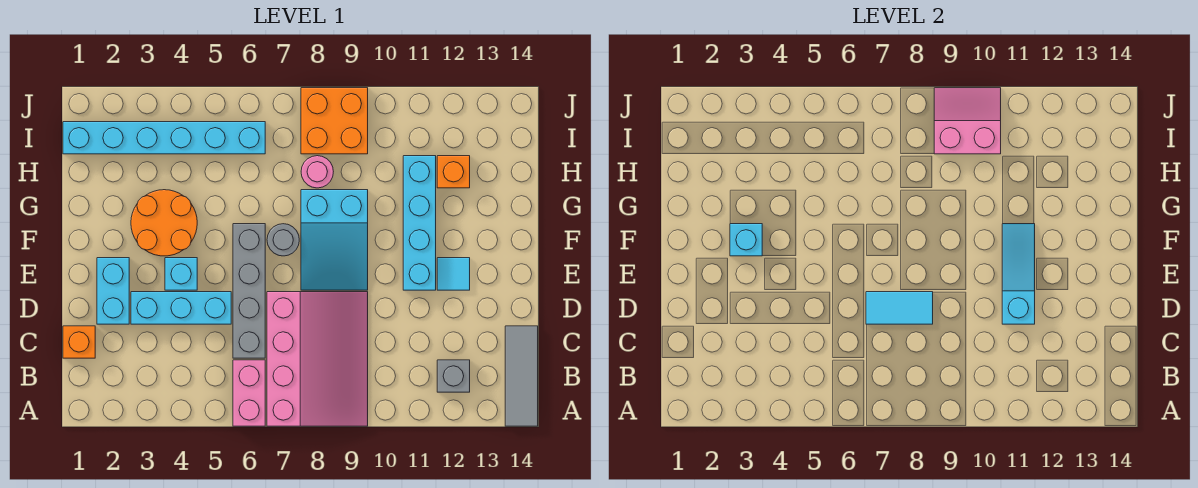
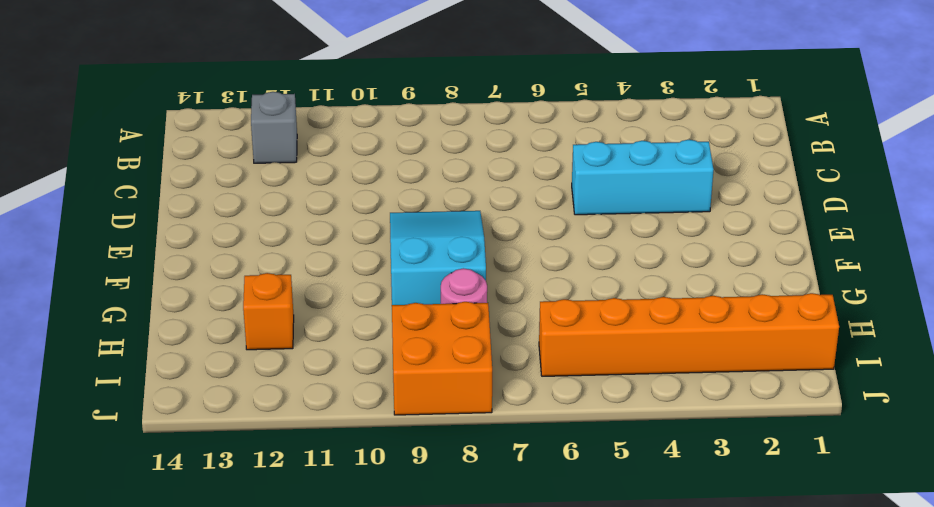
orange brick I1:I6 level 1 -> cyan brick I1:I6 level 1
none -> pink brick A6:B6 level 1
none -> pink slope A7:D9 level 1 top 7
none -> grey tile A14:C14 level 1

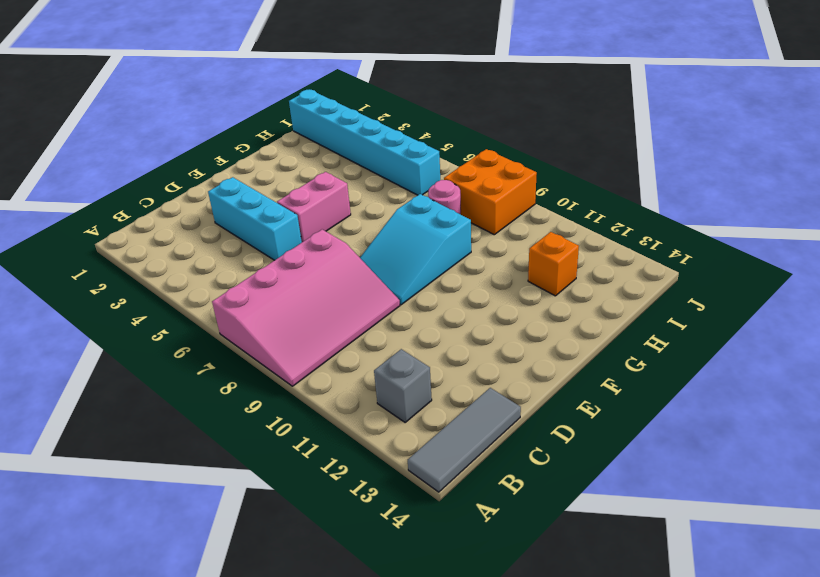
pink brick E5:F5 level 1 -> pink brick A6:B6 level 1
none -> orange brick C1 level 1
none -> grey brick C6:F6 level 1
none -> cyan brick D2:E2 level 1

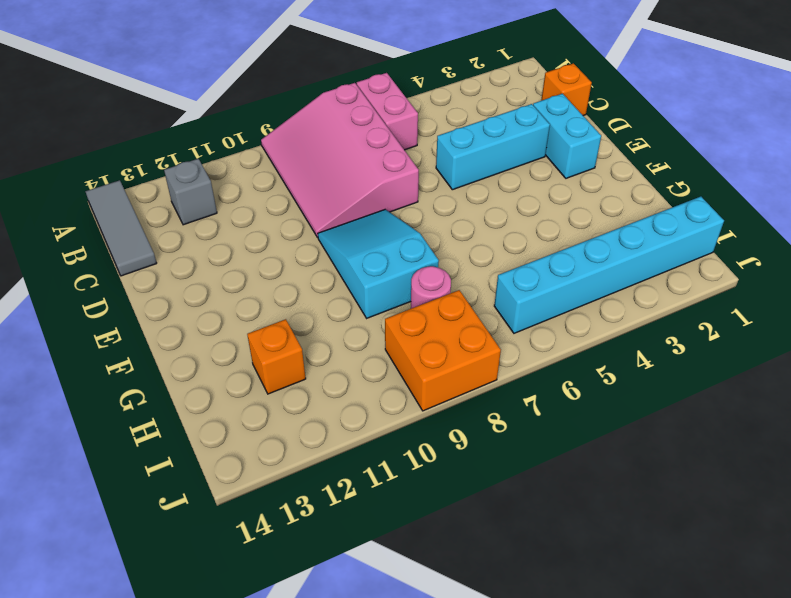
none -> grey brick C6:F6 level 1
none -> cyan brick E4 level 1
none -> cyan brick E11:H11 level 1

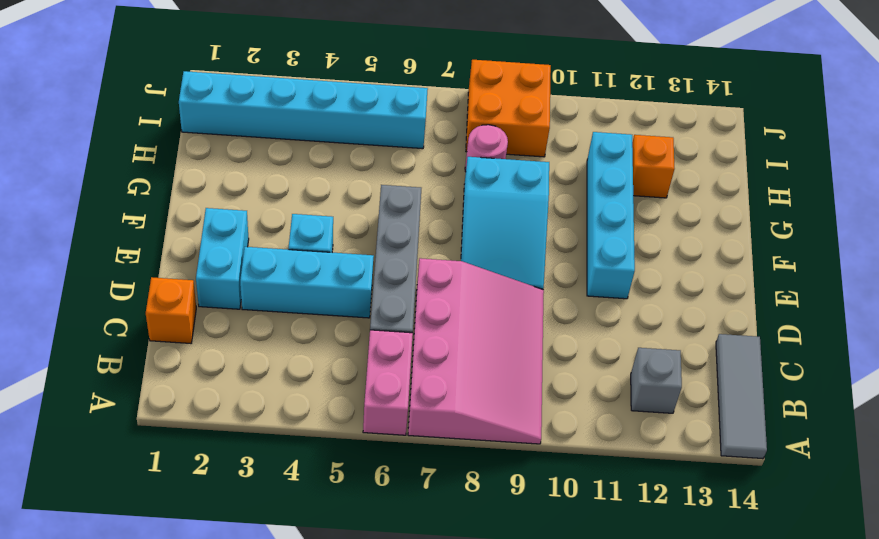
none -> cyan tile E12 level 1
none -> orange round brick F3:G4 level 1
none -> grey round brick F7 level 1

